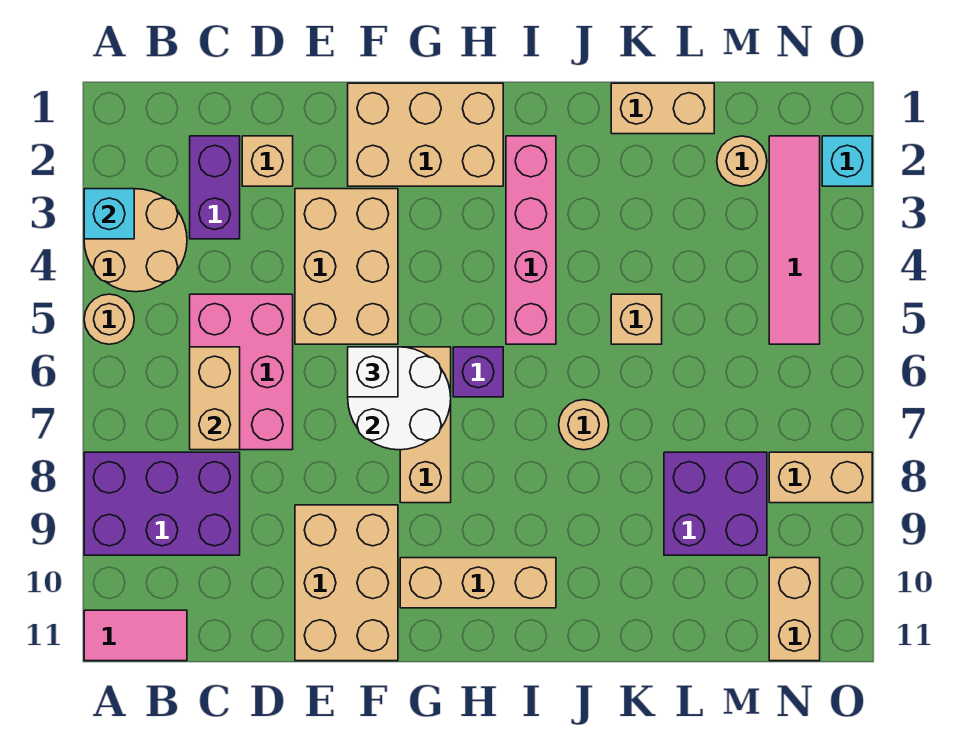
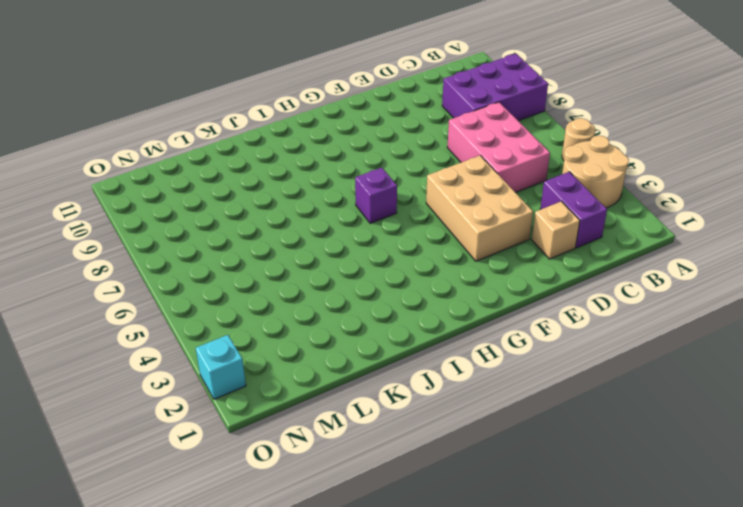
none -> pink tile A11:B11 level 1
none -> tan brick E9:F11 level 1
none -> tan brick F1:H2 level 1

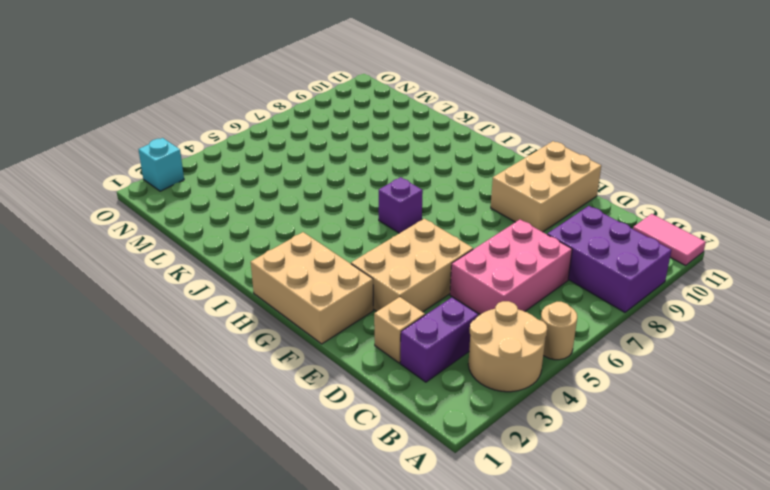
none -> tan brick G6:G8 level 1
none -> tan brick G10:I10 level 1
none -> pink brick I2:I5 level 1

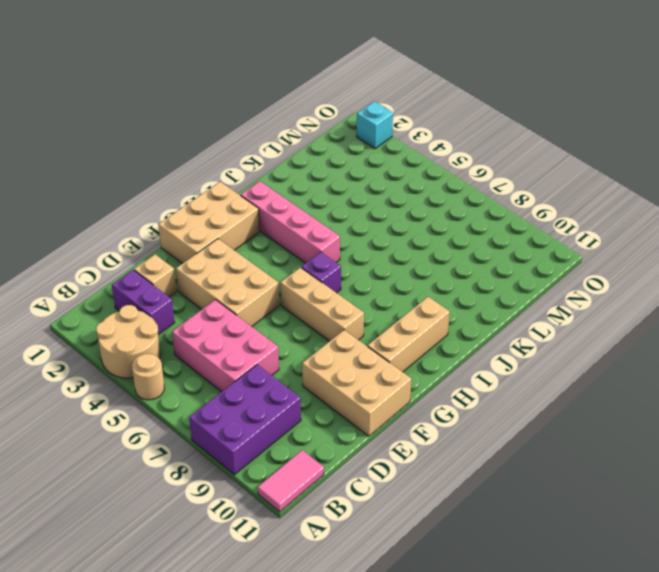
none -> tan round brick J7 level 1
none -> tan brick K1:L1 level 1
none -> tan brick K5 level 1

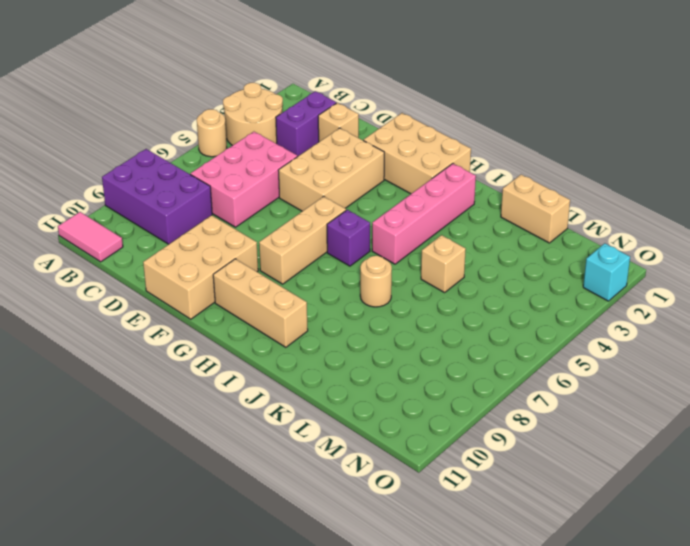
none -> purple brick L8:M9 level 1
none -> tan round brick M2 level 1
none -> pink tile N2:N5 level 1

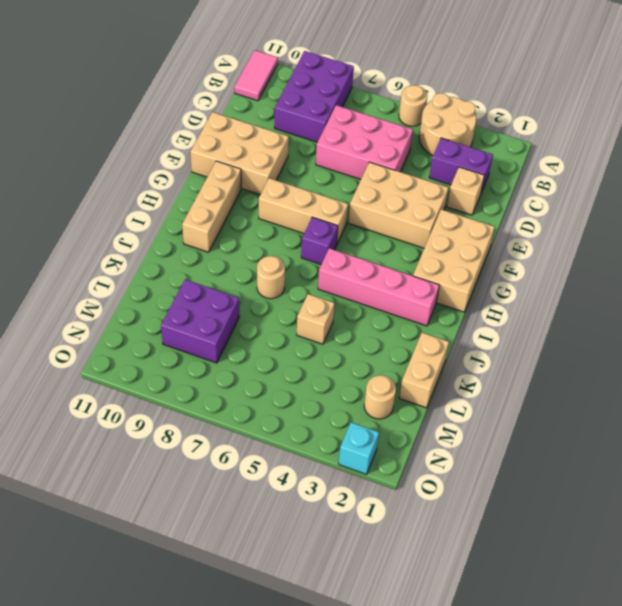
none -> pink tile N2:N5 level 1
none -> tan brick N8:O8 level 1
none -> tan brick N10:N11 level 1

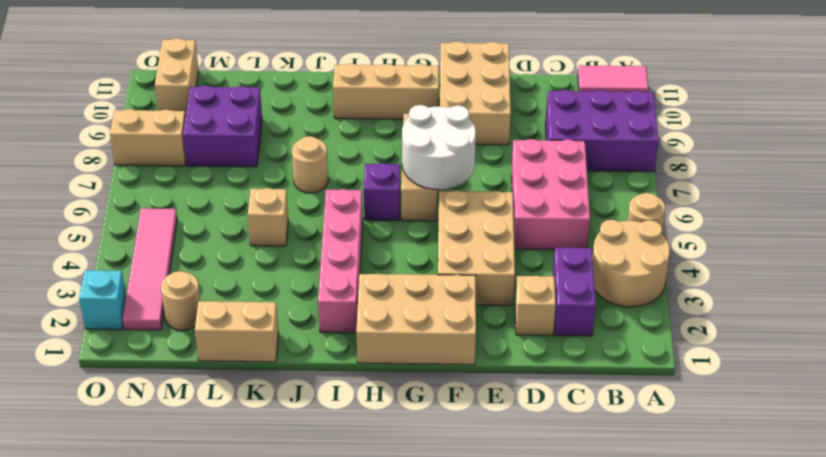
none -> cyan brick A3 level 2
none -> tan brick C6:C7 level 2
none -> white brick F6 level 3

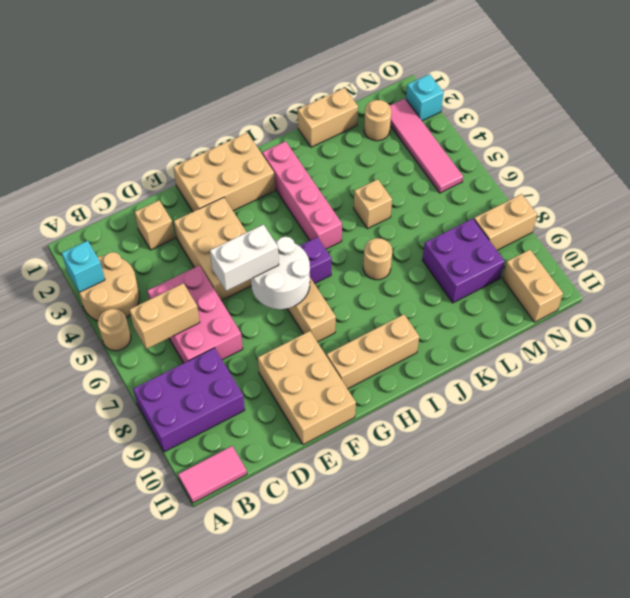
tan brick B6:C6 level 2 -> tan brick C6:C7 level 2
white brick E6:F6 level 3 -> white brick F6 level 3
none -> purple brick C2:C3 level 1

